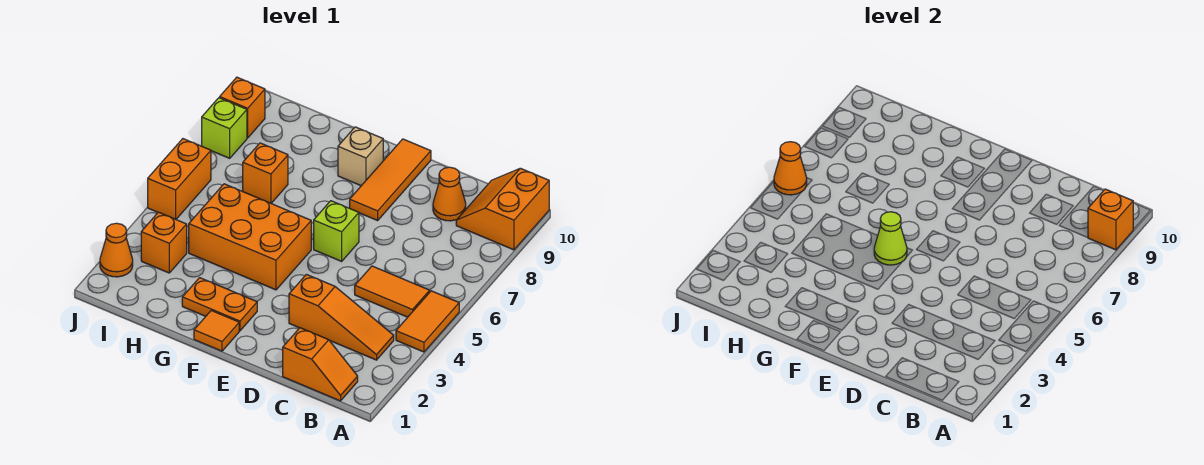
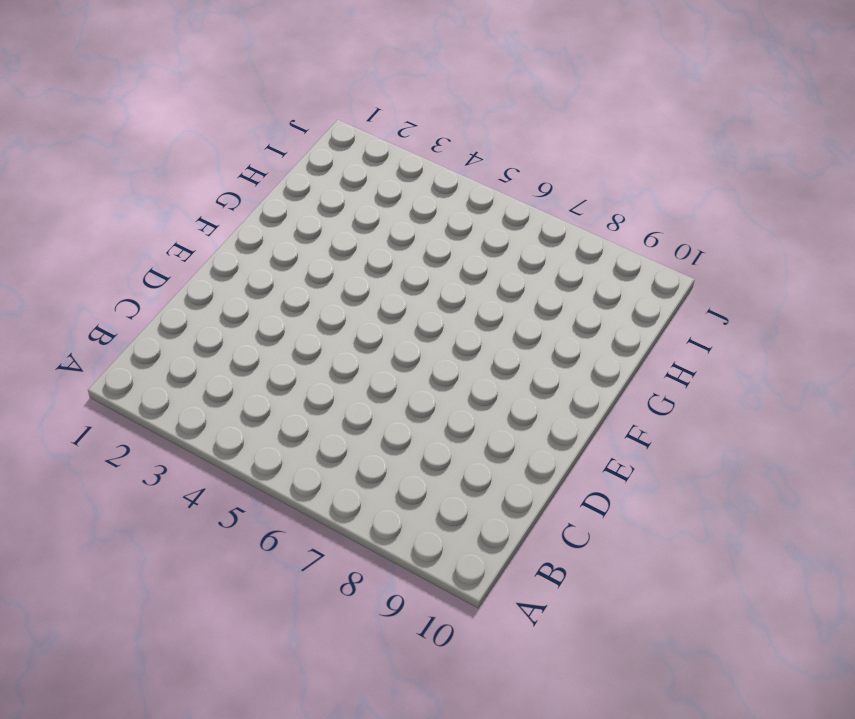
none -> orange tile A4:A5 level 1
none -> orange slope A9:B10 level 1 top A
none -> orange slope B1:C1 level 1 top C

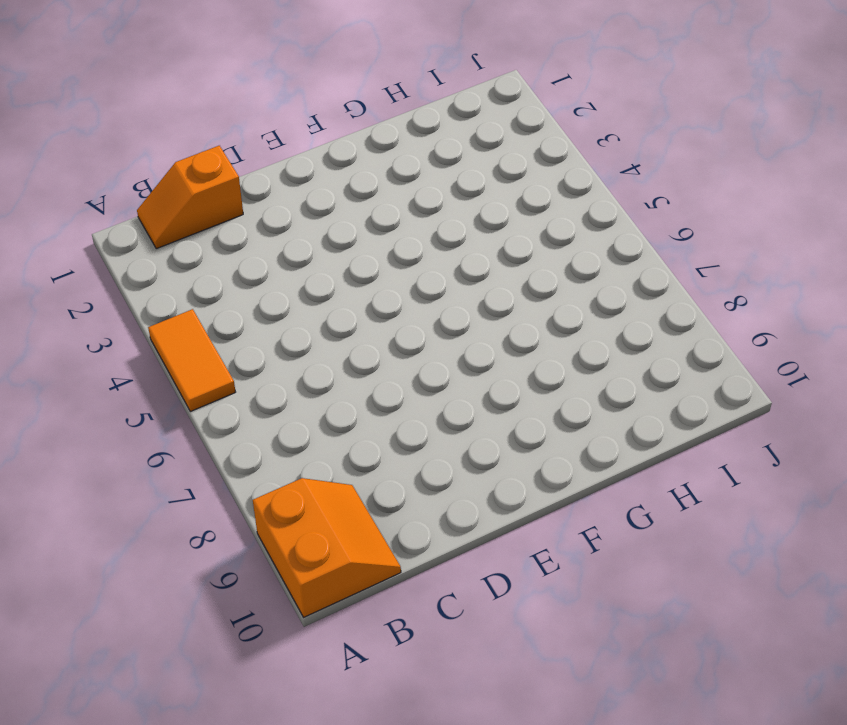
none -> orange slope B3:D3 level 1 top D
none -> orange tile B5:C5 level 1
none -> orange cone C9 level 1

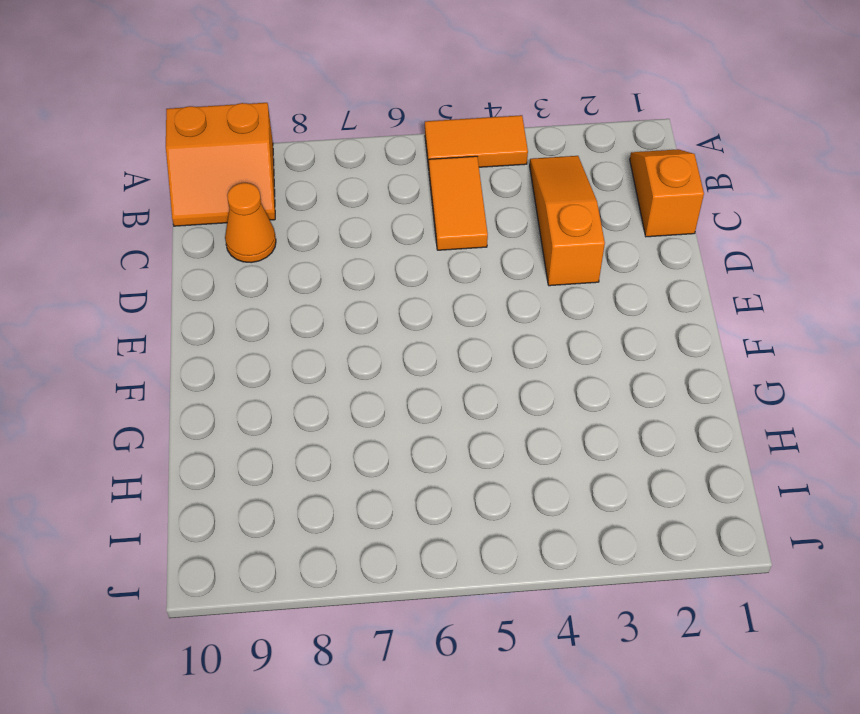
none -> lime brick E6 level 1
none -> orange tile E8:E10 level 1
none -> orange tile F1 level 1

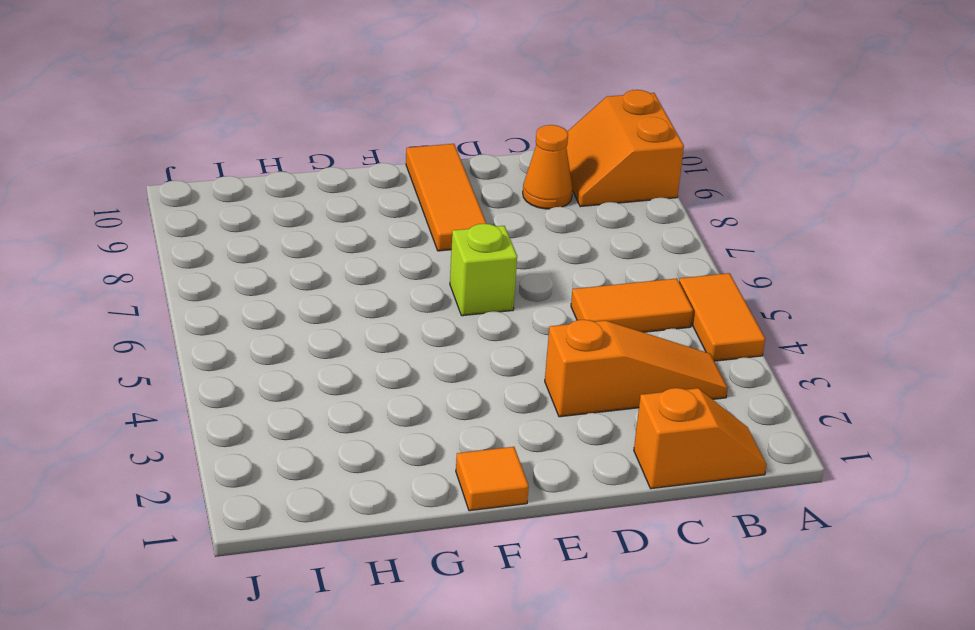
none -> orange plate F2:G2 level 1
none -> orange brick F4:H5 level 1
none -> tan brick F9 level 1

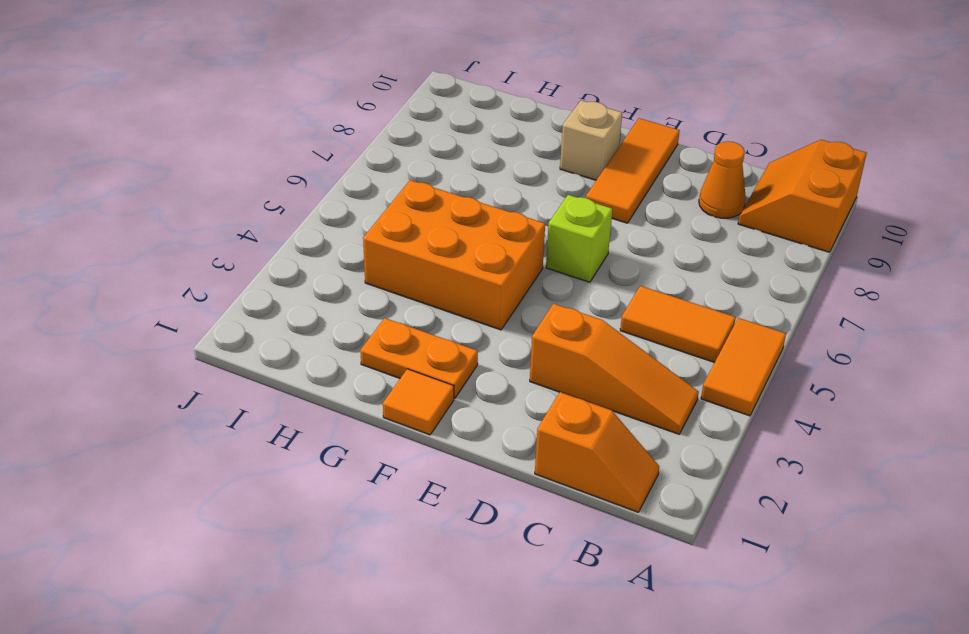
none -> orange brick H7 level 1
none -> orange brick I3 level 1
none -> orange cone J2 level 1

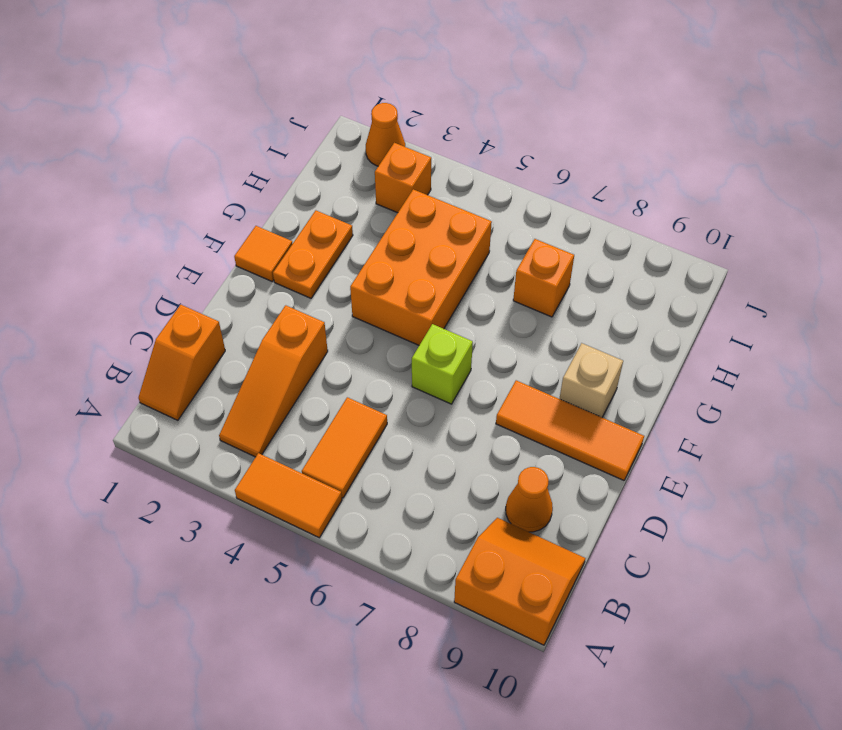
none -> orange brick J5:J6 level 1
none -> lime brick J8 level 1
none -> orange brick J9 level 1

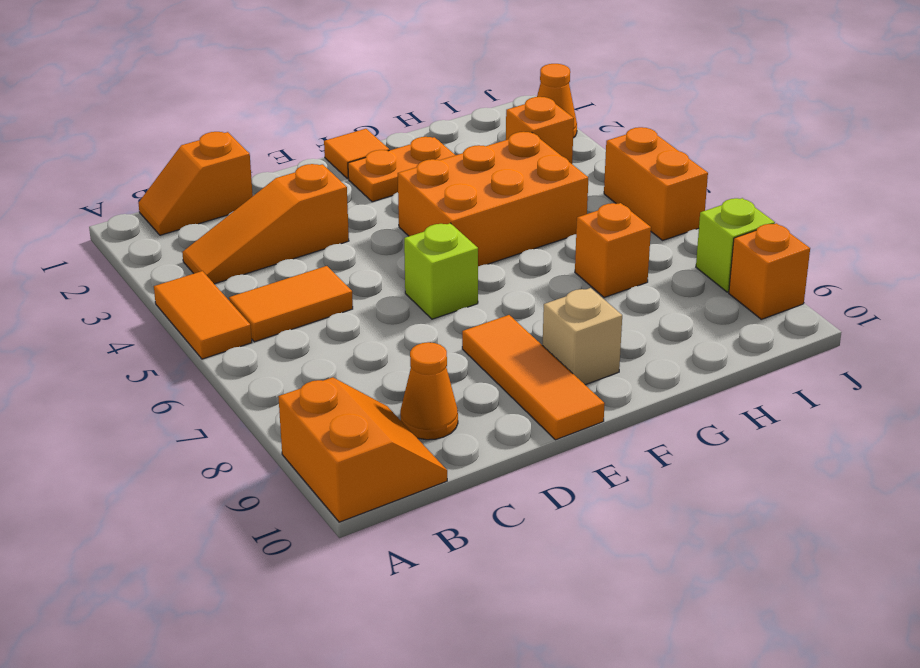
none -> orange brick A9 level 2
none -> lime cone F5 level 2
none -> orange cone J6 level 2

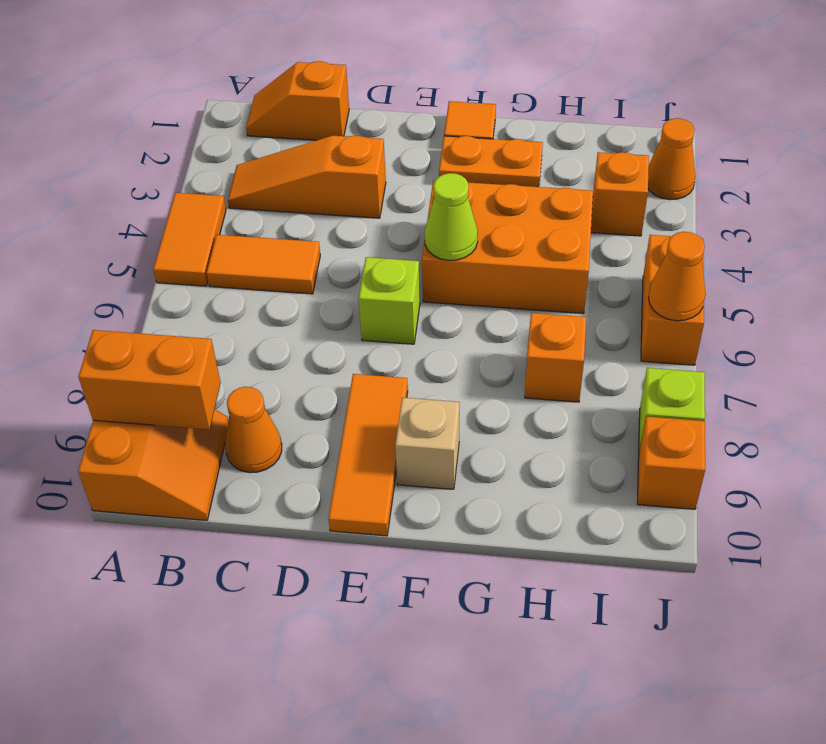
orange brick A9:B9 level 2 -> orange brick A9 level 2

